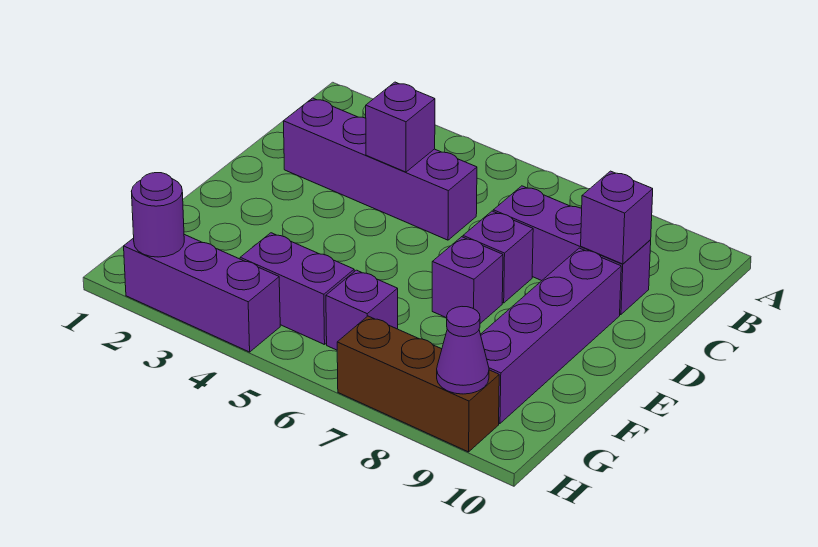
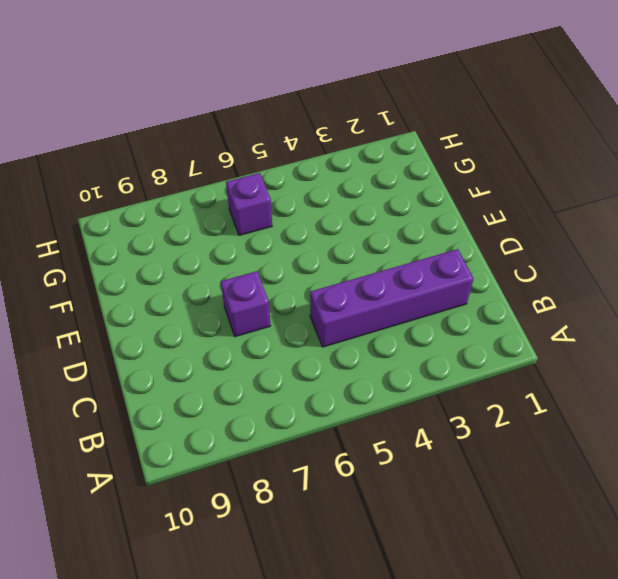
none -> purple brick C7:C9 level 1
none -> purple brick D9:G9 level 1
none -> purple brick E7 level 1

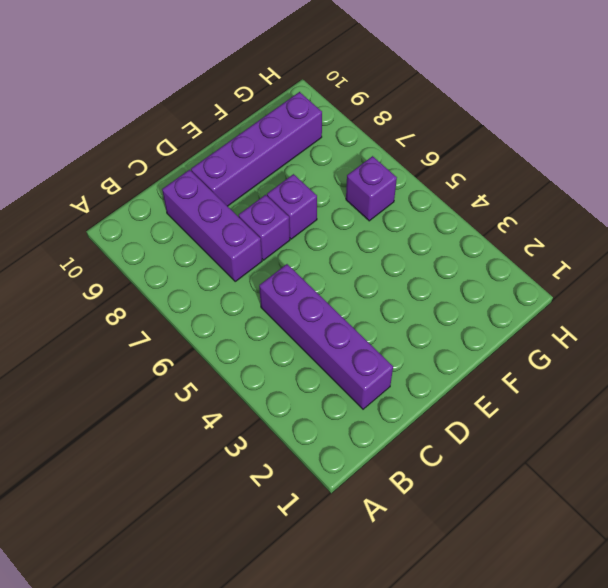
none -> purple brick G4:G5 level 1
none -> purple brick H2:H4 level 1
none -> brown brick H7:H9 level 1

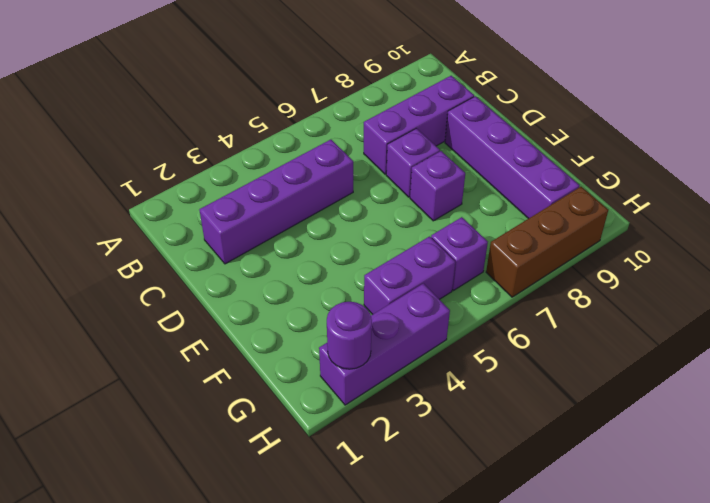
none -> purple brick C4 level 2
none -> purple brick C9 level 2
none -> purple cone H9 level 2

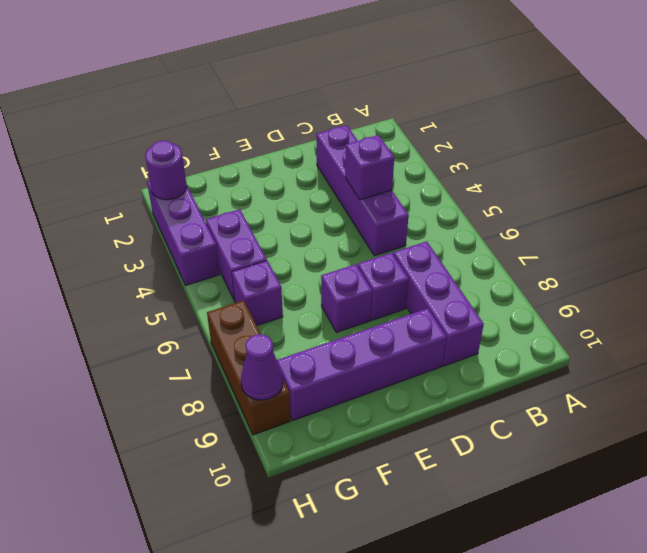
none -> purple brick C9 level 2

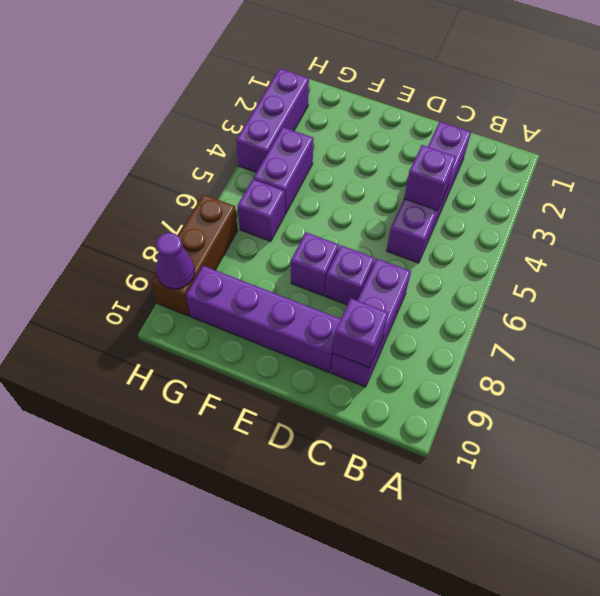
none -> purple round brick H2 level 2

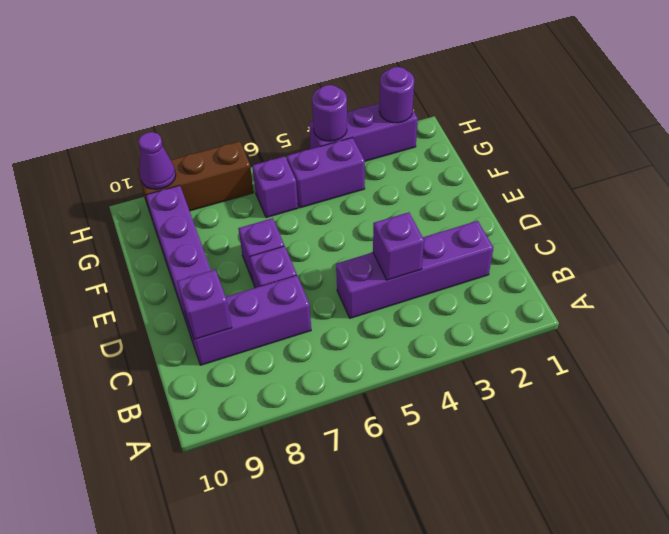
purple round brick H4 level 2 -> none

